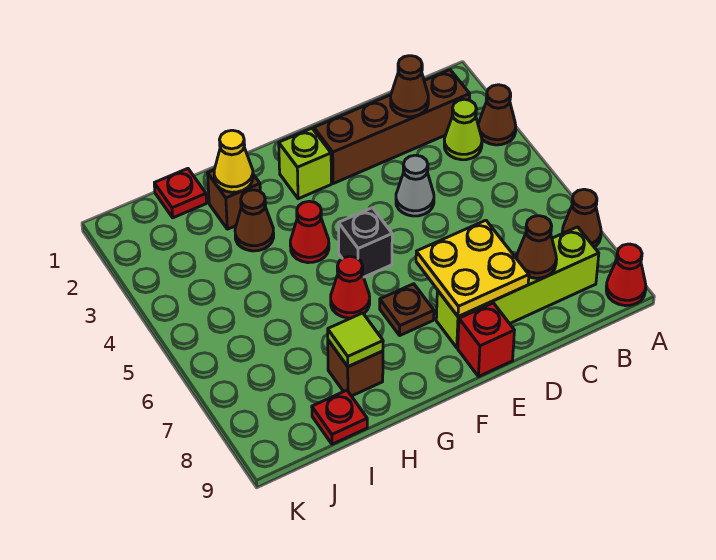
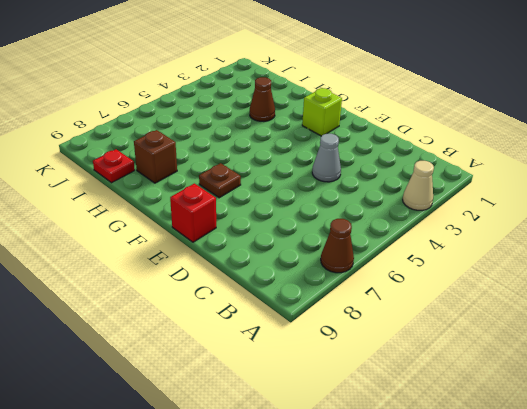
tan cone A3 level 1 -> brown cone A3 level 1
none -> red cone A9 level 1
none -> brown brick B2:E2 level 1
none -> lime cone B3 level 1

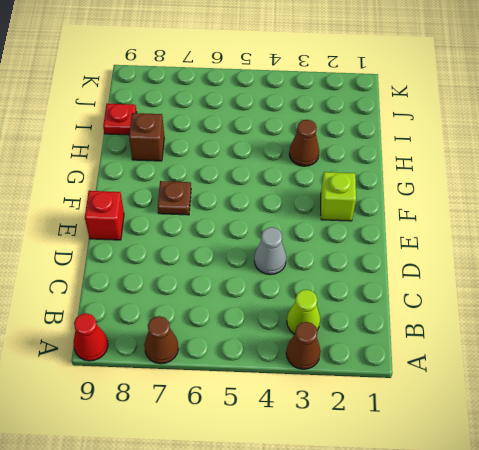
none -> brown brick B2:E2 level 1
none -> lime brick B8:E8 level 1
none -> black brick F5 level 1

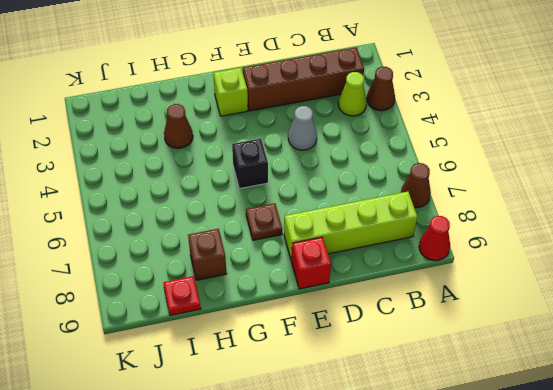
none -> red cone G4 level 1
none -> red cone G6 level 1
none -> brown brick H2 level 1

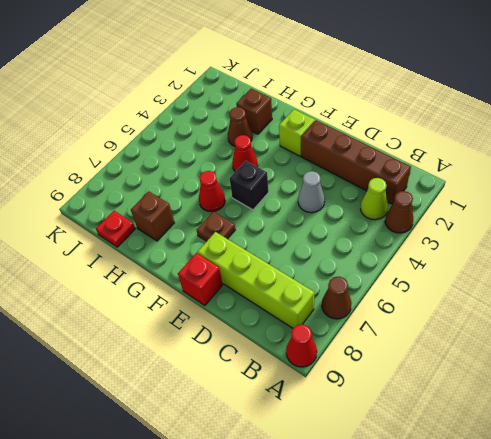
none -> red plate I1 level 1
none -> brown cone C2 level 2
none -> brown cone C8 level 2

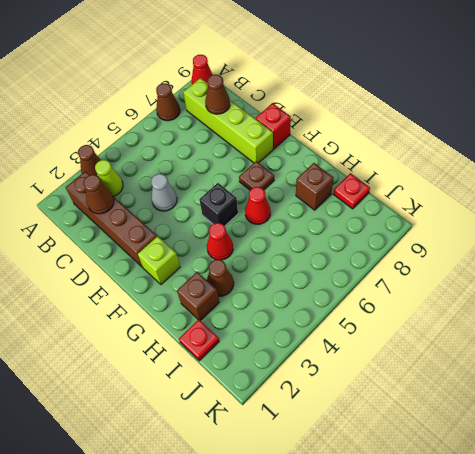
none -> yellow plate D7:E8 level 2
none -> yellow cone H2 level 2
none -> lime tile H8 level 2

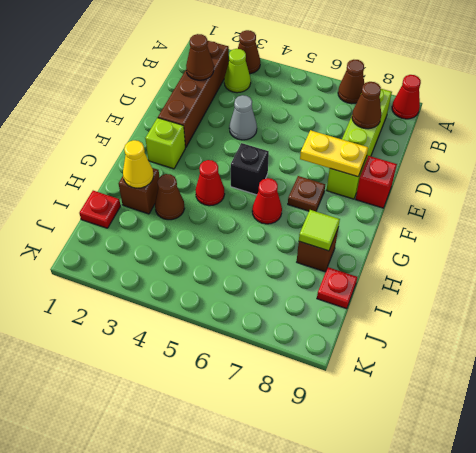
yellow plate E7:E8 level 2 -> yellow plate D7:E8 level 2

